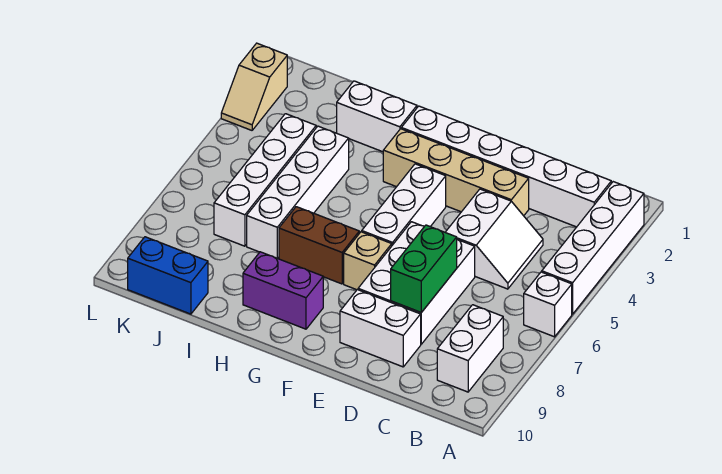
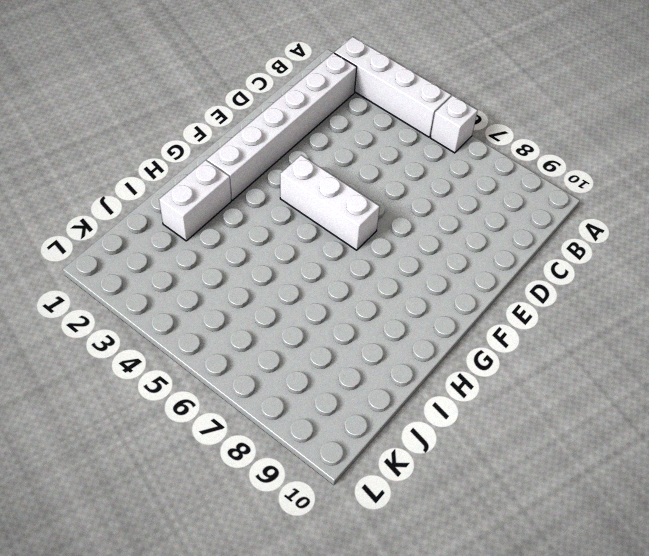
none -> white brick B8:B9 level 1
none -> white slope C4:D5 level 1 top D
none -> tan brick D3:G3 level 1

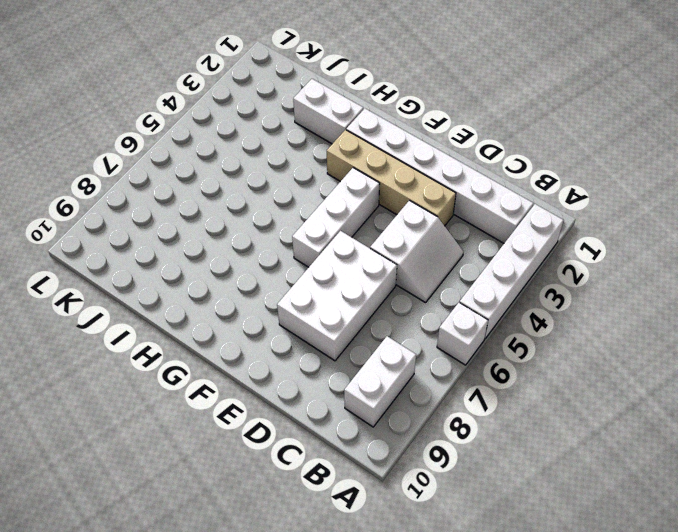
none -> white brick D9:E9 level 1
none -> tan brick F7 level 1
none -> brown brick G7:H7 level 1

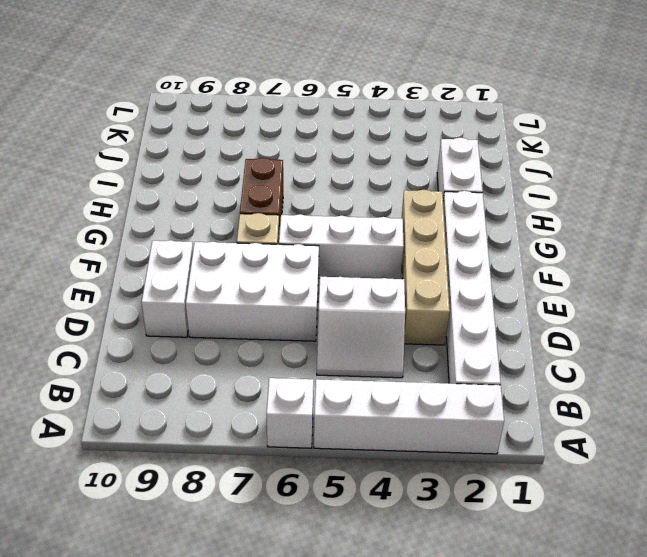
none -> white brick B8:B9 level 1
none -> purple brick G9:H9 level 1
none -> white brick I4:I7 level 1

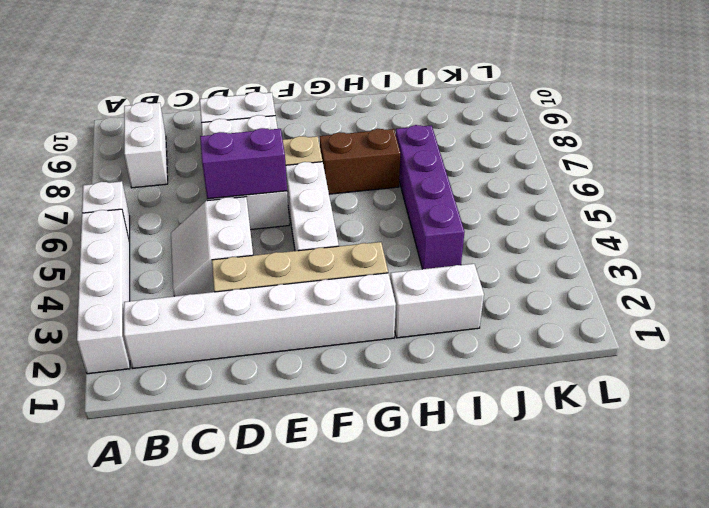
purple brick D6:E6 level 2 -> purple brick G9:H9 level 1
purple brick I4:I7 level 1 -> white brick I4:I7 level 1
none -> white brick J4:J7 level 1
none -> blue brick J10:K10 level 1
none -> tan slope L2:L3 level 1 top 2

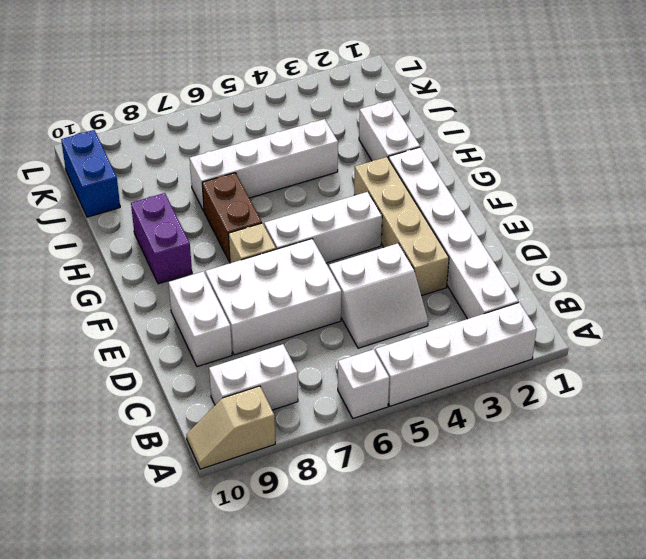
tan slope A9:A10 level 1 top 9 -> tan slope L2:L3 level 1 top 2
none -> white brick J4:J7 level 1
none -> green brick D7:D8 level 2

